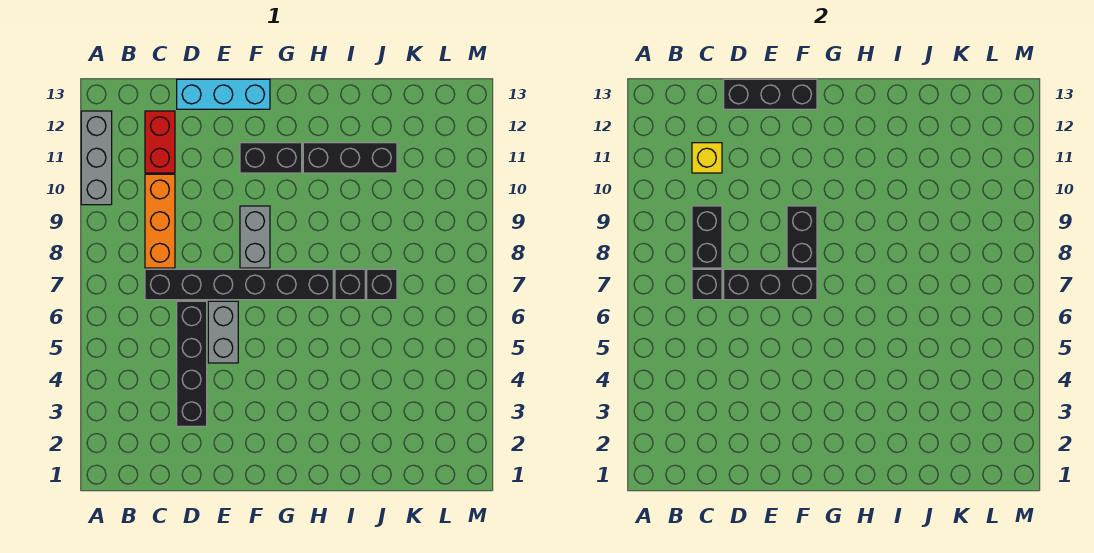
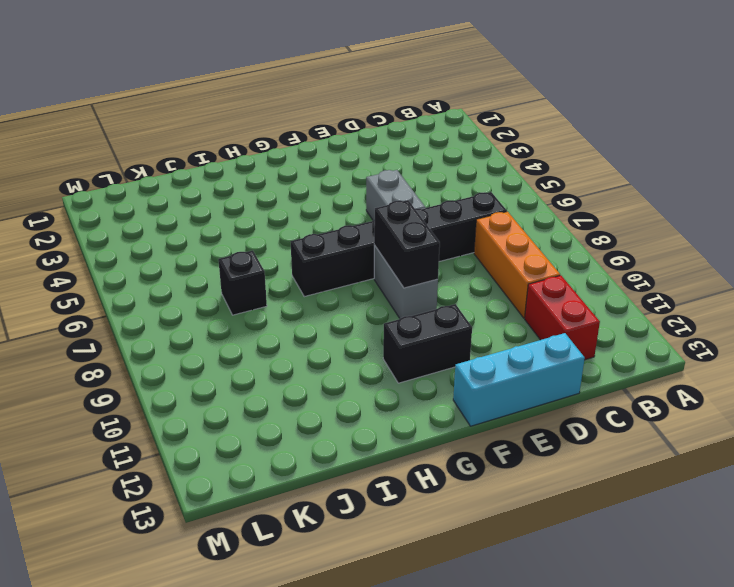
none -> grey brick A10:A12 level 1
none -> black brick D3:D6 level 1
none -> black brick H11:J11 level 1

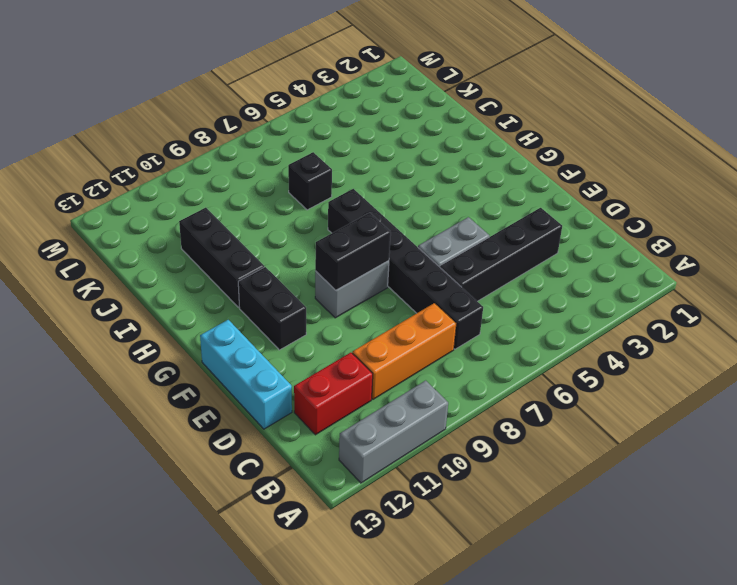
none -> black brick I7 level 1
none -> black brick C7 level 2
none -> black brick C8:C9 level 2

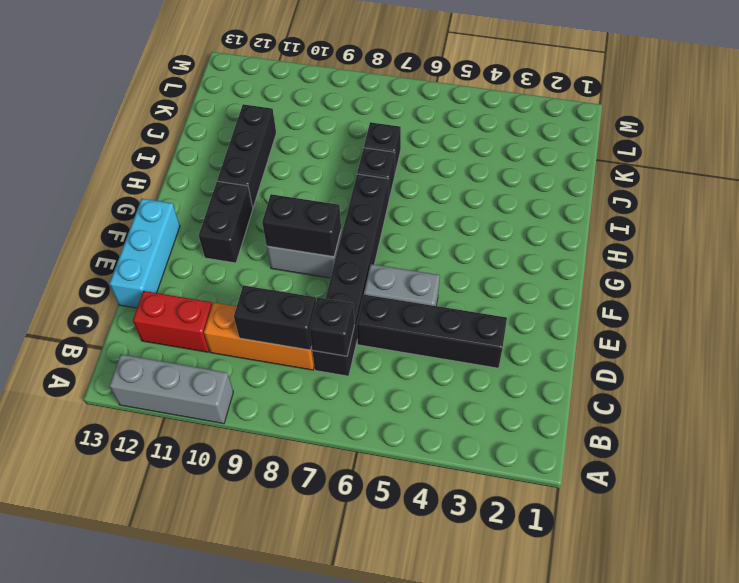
none -> yellow brick C11 level 2
none -> black brick D7:F7 level 2
none -> black brick D13:F13 level 2

